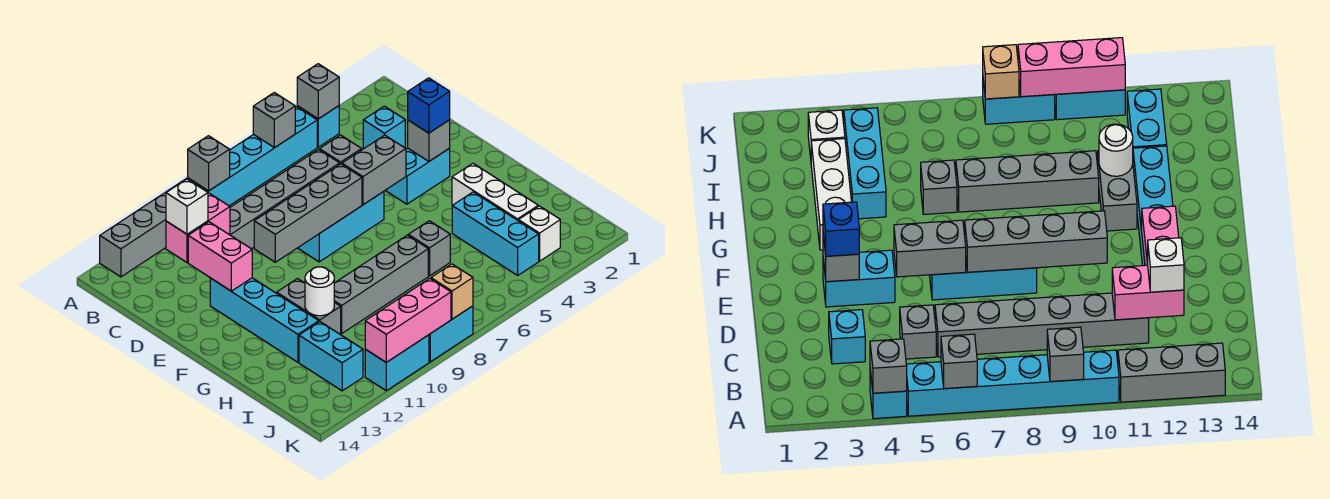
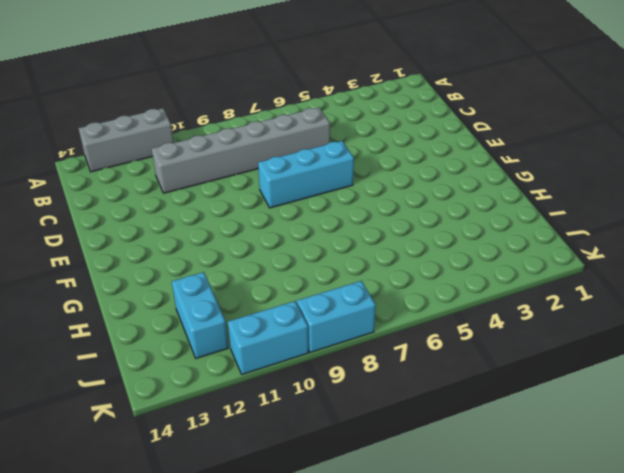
none -> cyan brick A4 level 1
none -> cyan brick A5:A10 level 1
none -> cyan brick C3 level 1
none -> grey brick C5 level 1

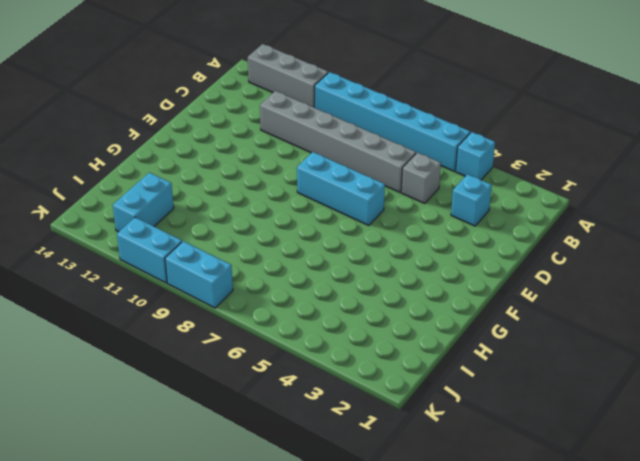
none -> cyan brick E3:E4 level 1
none -> cyan brick E12:H12 level 1
none -> white brick G3:I3 level 1
none -> grey brick G11:H11 level 1

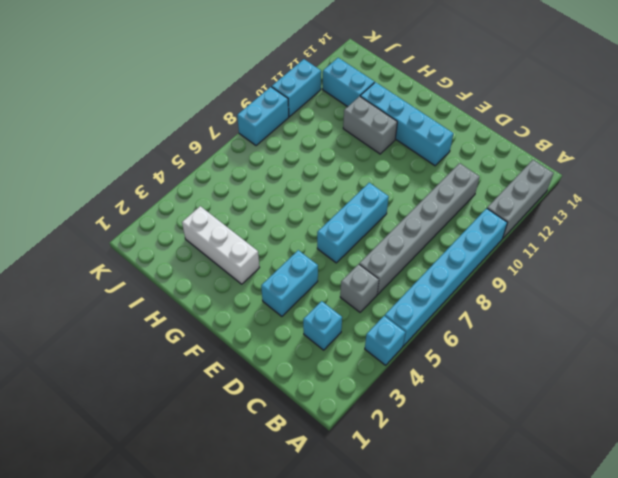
none -> cyan brick H4:J4 level 1
none -> grey brick H6 level 1
none -> grey brick H7:H10 level 1
none -> white brick J3 level 1

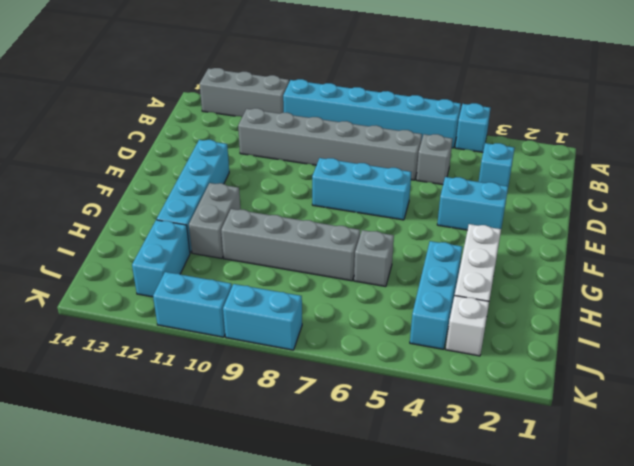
none -> grey brick A4 level 2
none -> grey brick A6 level 2
none -> grey brick A9 level 2
none -> pink brick C11:C12 level 2

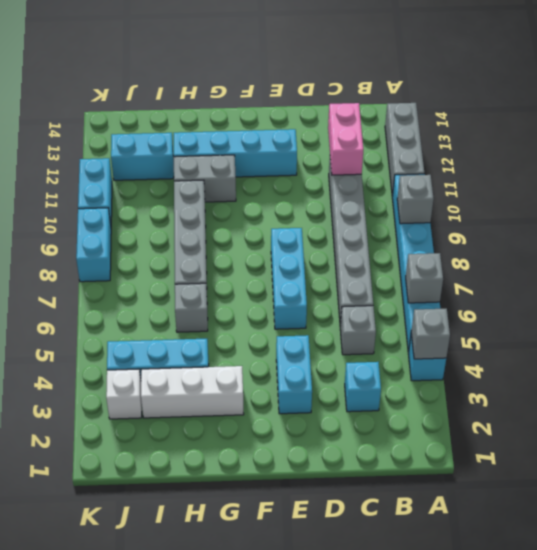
none -> pink brick D12:E12 level 2
none -> grey brick E3 level 2
none -> grey brick E5:E6 level 2
none -> grey brick E7:E10 level 2

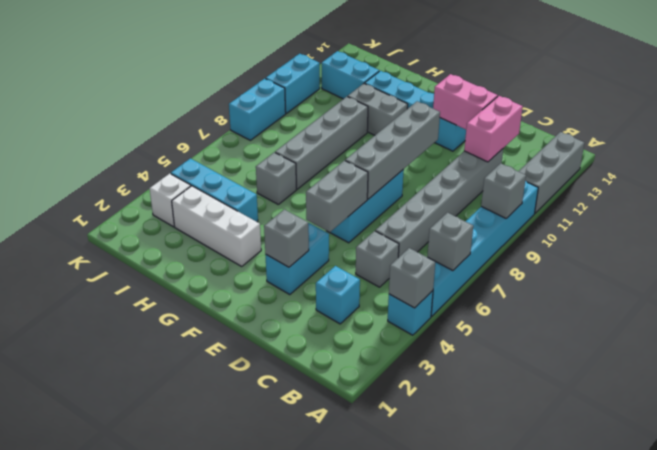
none -> white round brick H11 level 2
none -> tan brick K8 level 2
none -> pink brick K9:K11 level 2
none -> white brick C12 level 3

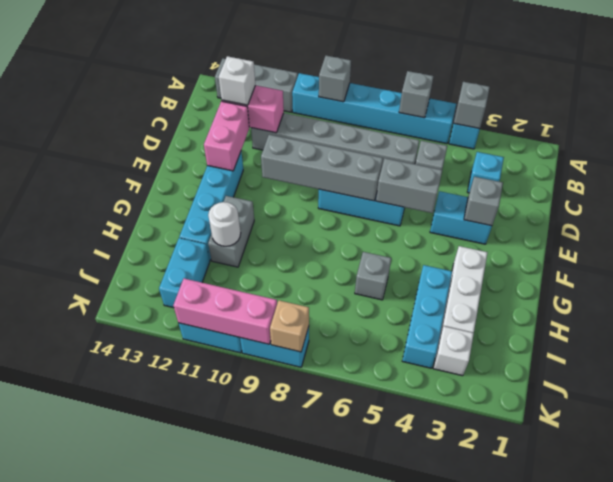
none -> grey brick H7:H10 level 1
none -> blue brick E3 level 3

